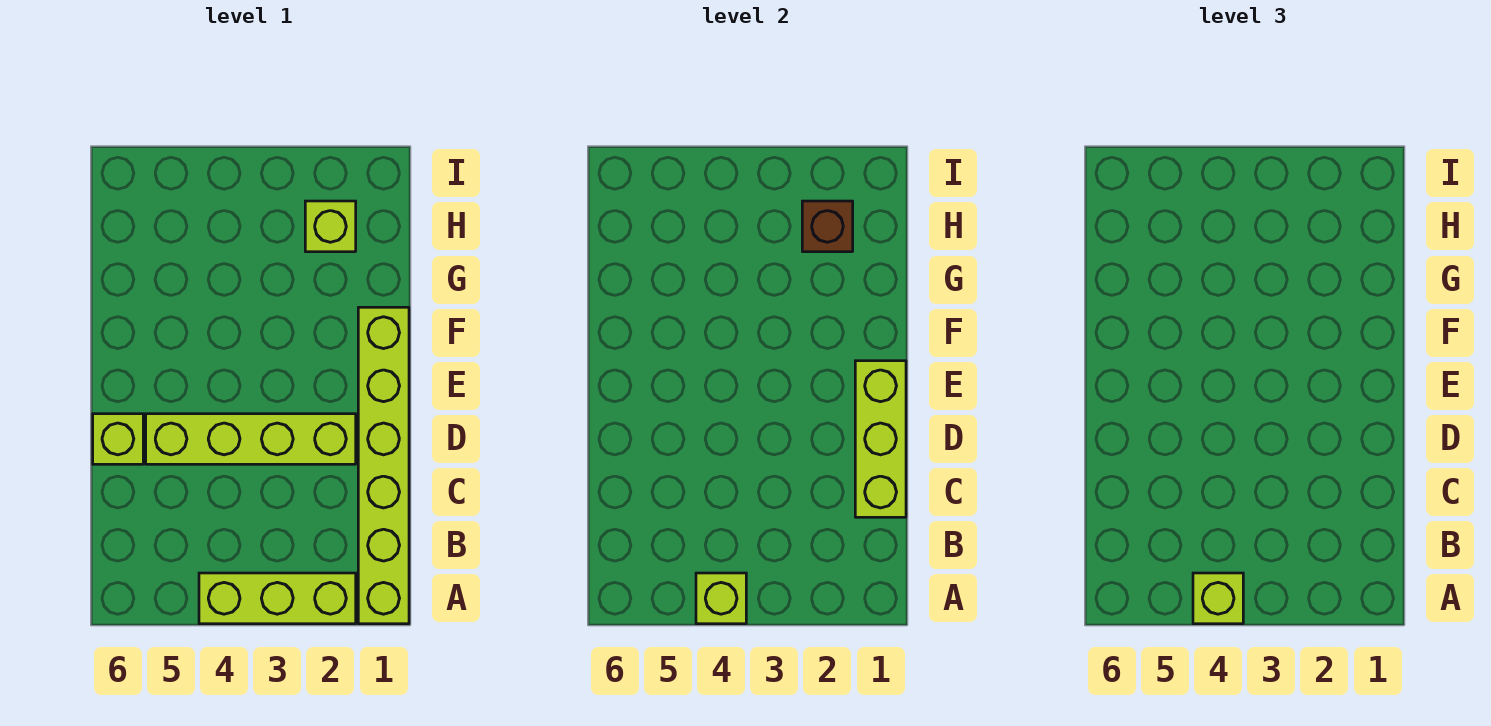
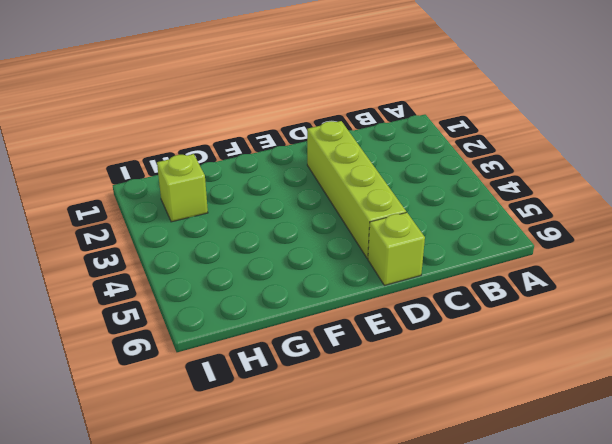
none -> lime brick A1:F1 level 1
none -> lime brick A2:A4 level 1

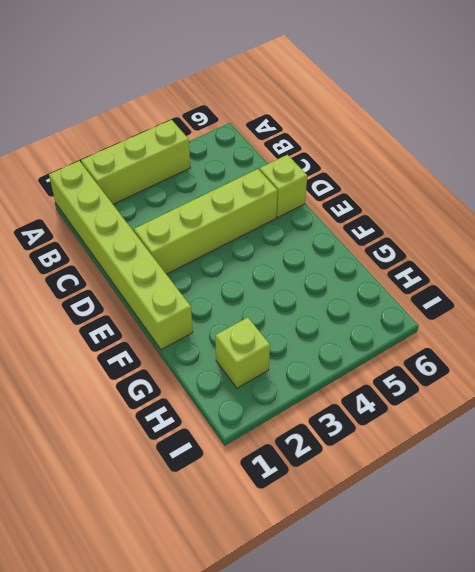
none -> lime brick A4 level 2
none -> lime brick C1:E1 level 2

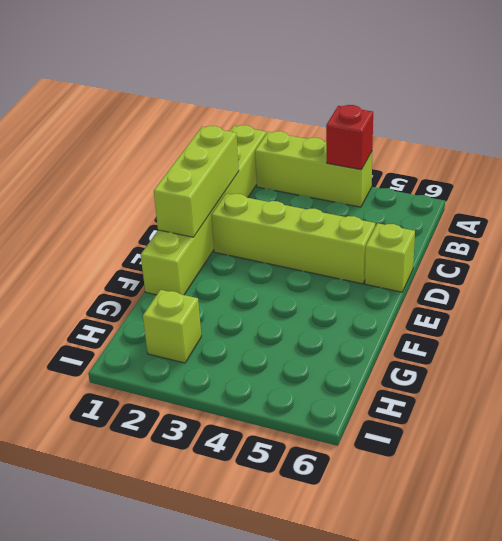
red brick A4 level 2 -> lime brick A4 level 2
none -> brown brick H2 level 2
none -> lime brick A4 level 3

